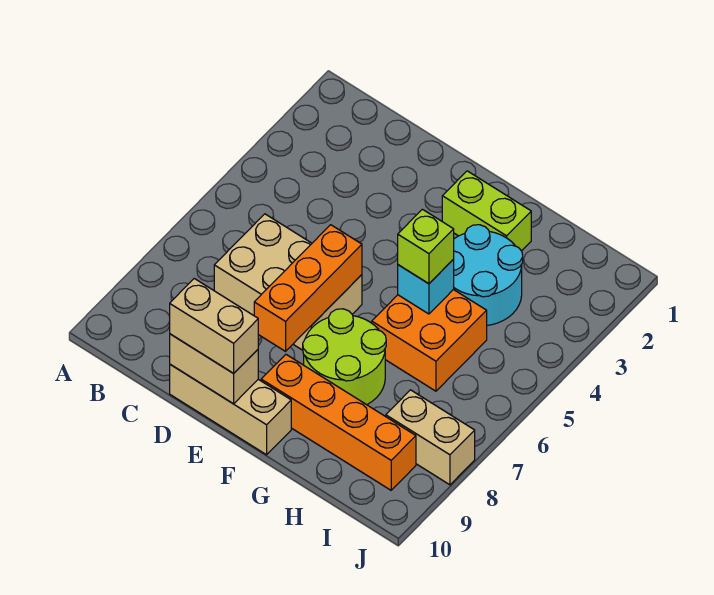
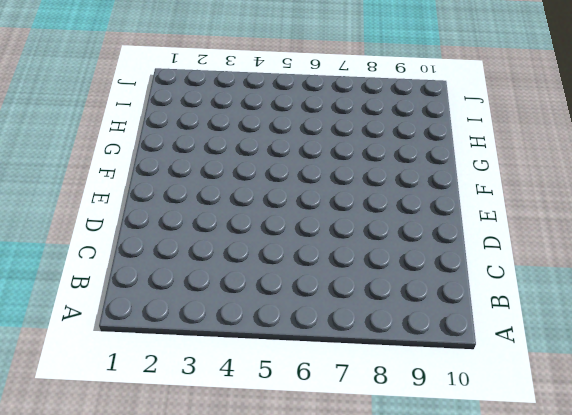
none -> tan brick C6:E7 level 1
none -> tan brick D10:F10 level 1
none -> lime brick F2:G2 level 1

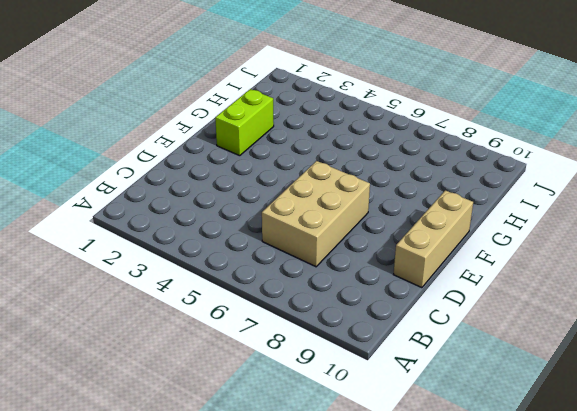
none -> lime round brick F7:G8 level 1
none -> orange brick F9:I9 level 1
none -> cyan round brick G3:H4 level 1

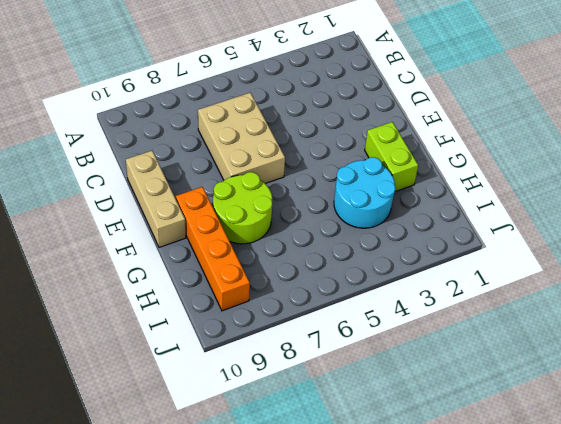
none -> orange brick G5:H6 level 1
none -> tan brick I8:J8 level 1
none -> tan brick D10:E10 level 2

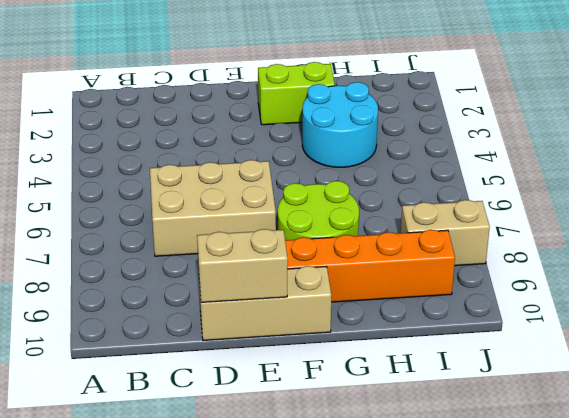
none -> orange brick G5:H6 level 1
none -> orange brick E6:E8 level 2
none -> cyan brick G5 level 2

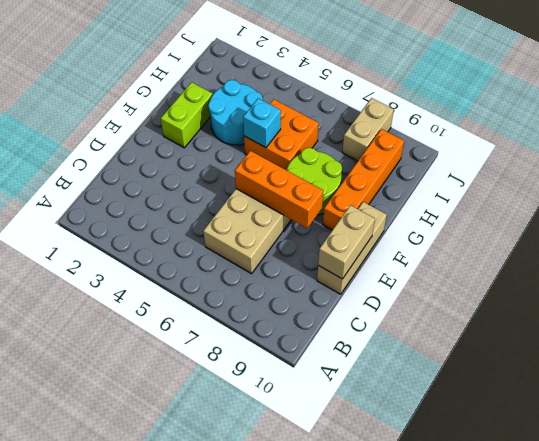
none -> tan brick D10:E10 level 3
none -> lime brick G5 level 3

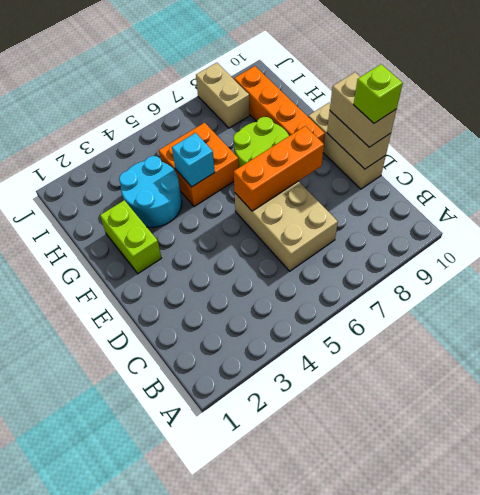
lime brick D10 level 4 -> lime brick G5 level 3

